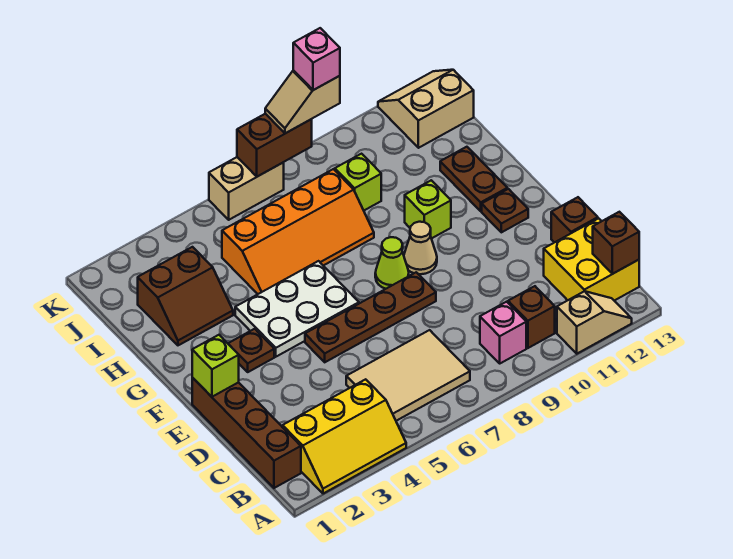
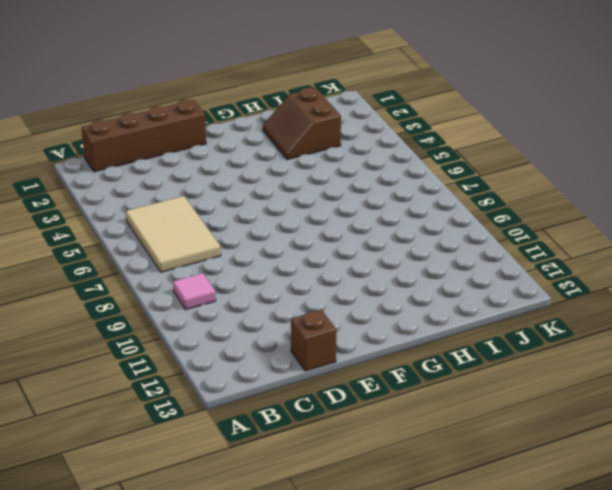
pink tile B9 level 1 -> pink brick B9 level 1
none -> yellow slope A2:B4 level 1 top B
none -> tan slope A11:A12 level 1 top 11
none -> brown brick B10 level 1

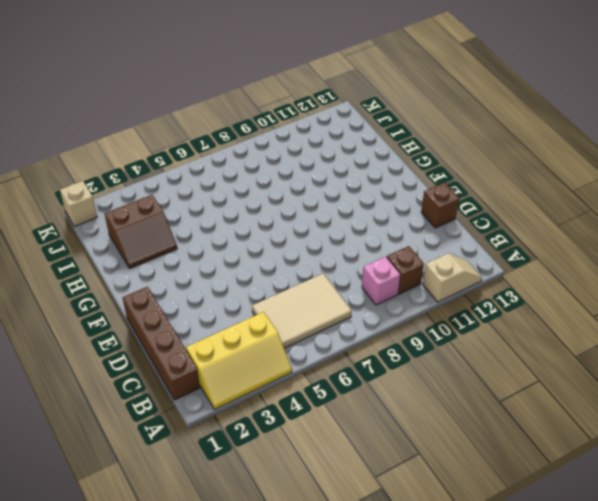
tan brick K1 level 1 -> none
none -> yellow brick B12:C13 level 1
none -> brown plate E5:E8 level 1
none -> brown plate F3 level 1

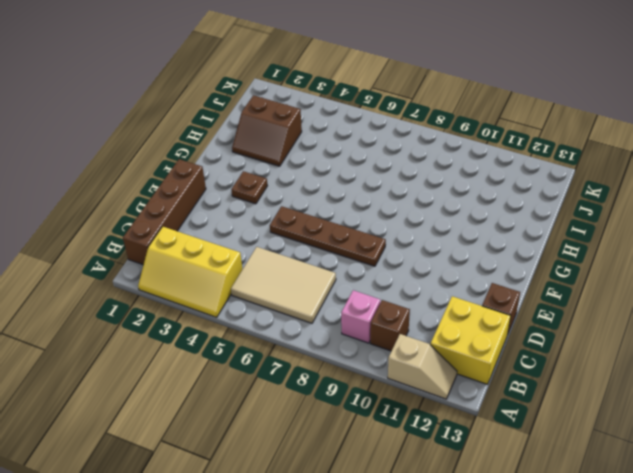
none -> white plate F4:G6 level 1
none -> lime cone F8 level 1
none -> tan cone F9 level 1

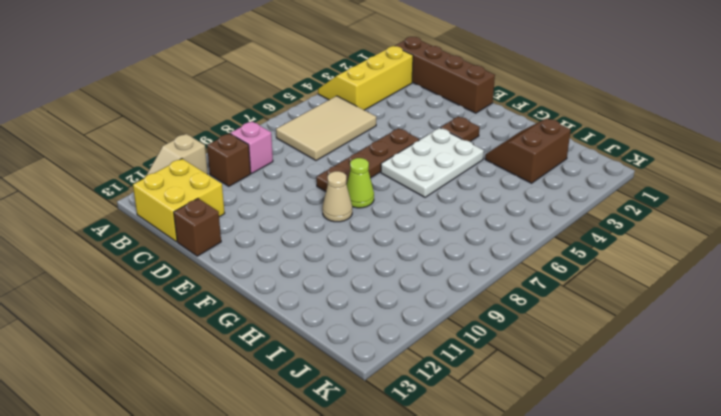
none -> brown plate F12 level 1
none -> lime brick G10 level 1
none -> brown plate G12:H12 level 1

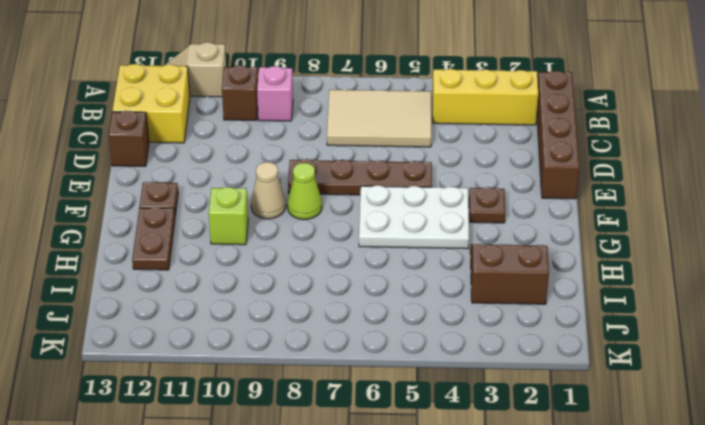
none -> orange slope H5:I8 level 1 top I
none -> lime brick I9 level 1
none -> tan slope J12:K13 level 1 top J

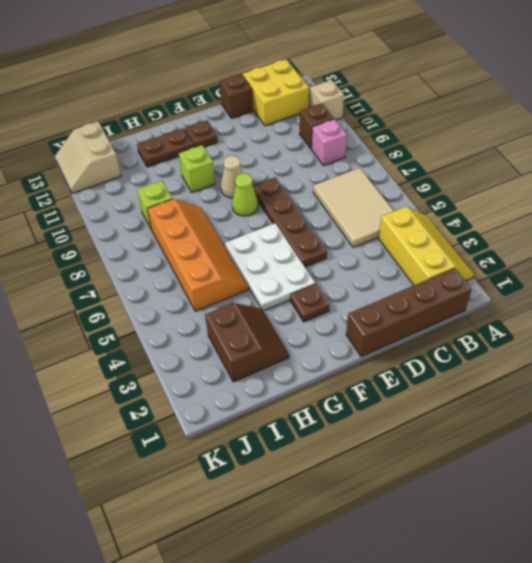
none -> tan brick K6:K7 level 1
none -> brown brick B13 level 2
none -> lime brick E1 level 2

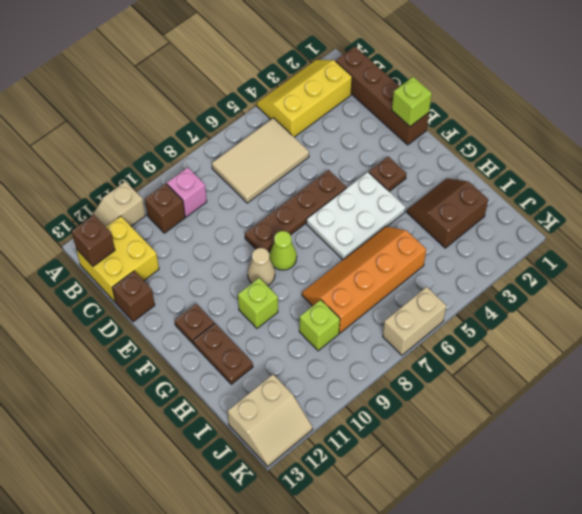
none -> brown brick K7:K8 level 2
none -> tan slope K8:K9 level 3 top 9
none -> pink brick K9 level 4

